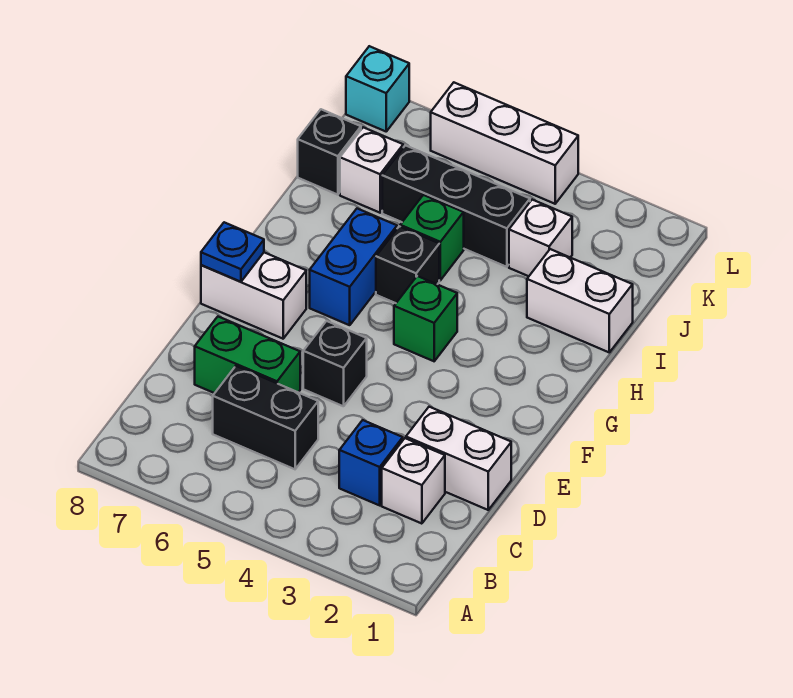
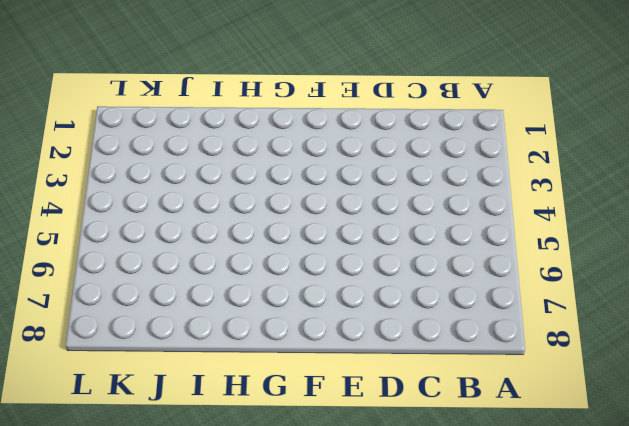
none -> white brick C2 level 1
none -> blue brick C3 level 1
none -> black brick C5:C6 level 1

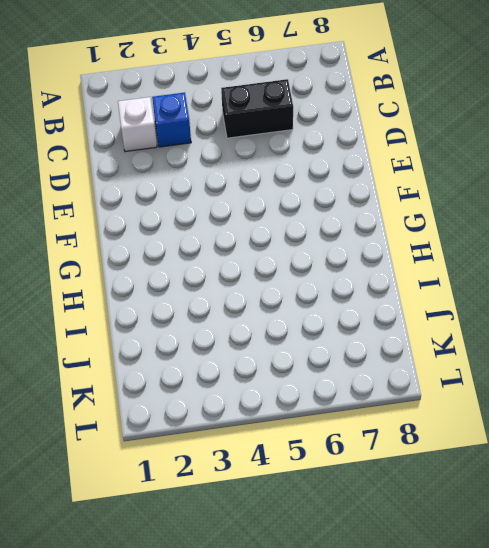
none -> white brick D1:D2 level 1
none -> green brick D6:D7 level 1
none -> black brick E5 level 1

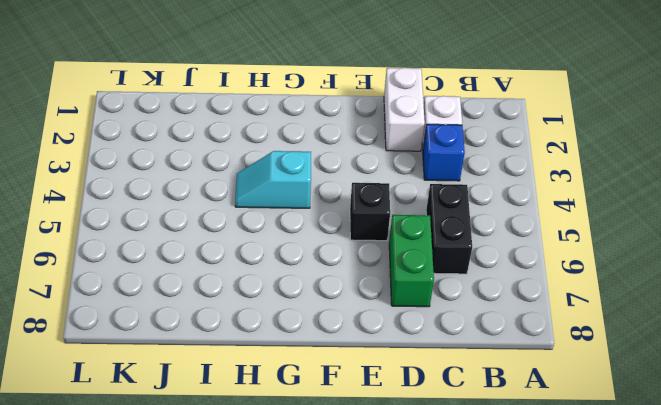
cyan slope G4:H4 level 1 top G -> green brick G4 level 1
none -> white brick F7:F8 level 1
none -> blue brick G6:H6 level 1
none -> black brick H5 level 1

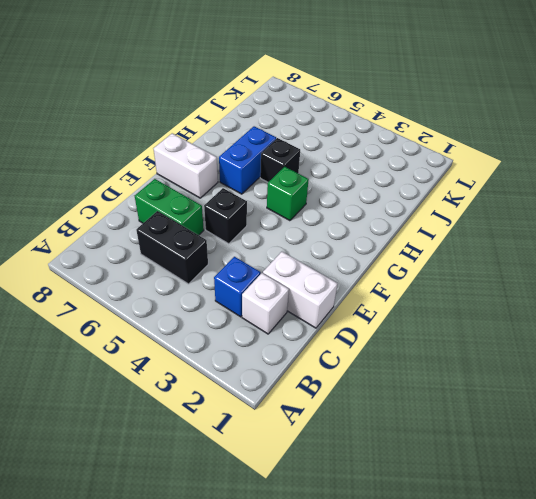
none -> white brick I1:I2 level 1
none -> green brick I5 level 1
none -> white brick J3 level 1

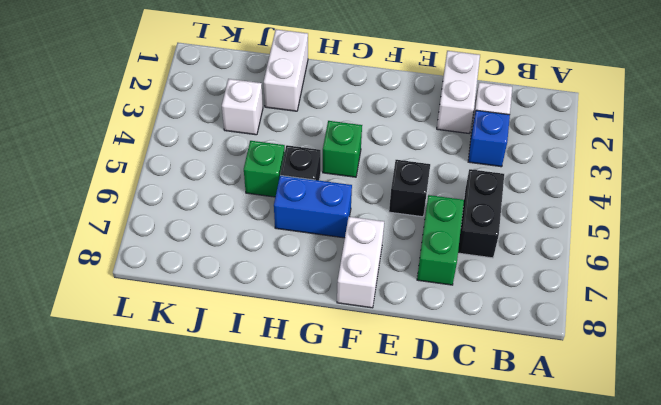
none -> black brick J4:J6 level 1
none -> white brick J7 level 1
none -> black brick J8 level 1

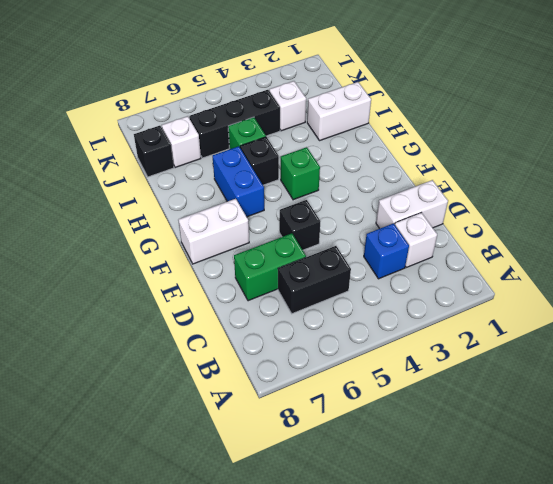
none -> white brick L4:L6 level 1
none -> cyan brick L8 level 1
none -> blue plate F8 level 2

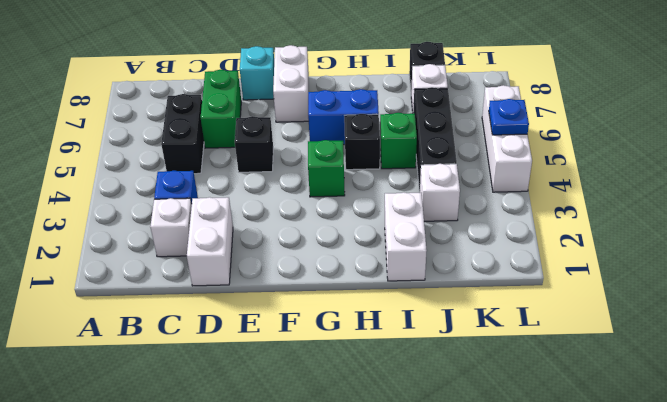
cyan brick E8 level 1 -> cyan brick L8 level 1
blue plate L5 level 2 -> blue plate F8 level 2

